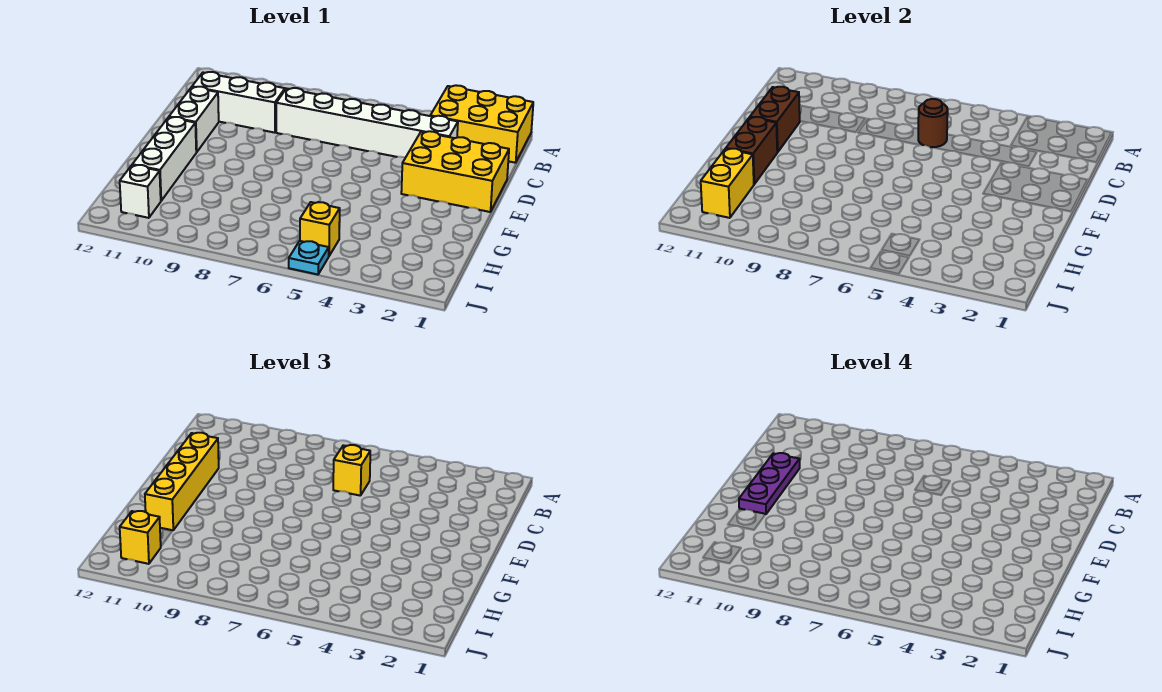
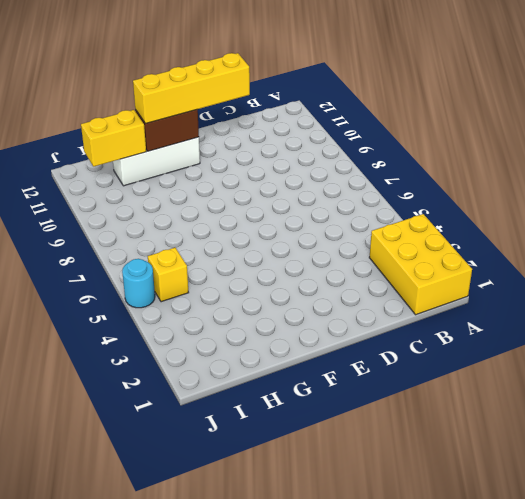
cyan round brick J5 level 1 -> cyan plate J5 level 1
none -> white brick C3:C8 level 1
none -> white brick C9:C11 level 1
none -> yellow brick D1:E3 level 1

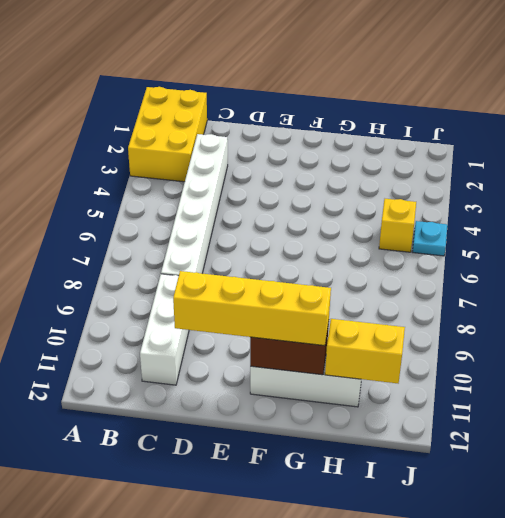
none -> yellow brick D1:E3 level 1
none -> white brick D11:E11 level 1
none -> white brick I11 level 1

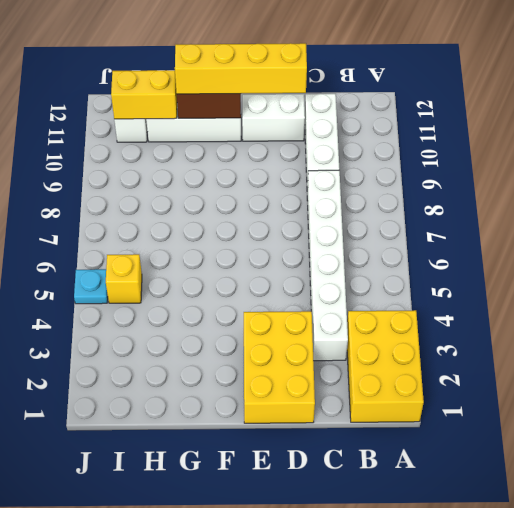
none -> brown round brick C6 level 2
none -> brown brick D11:E11 level 2
none -> yellow brick C6 level 3

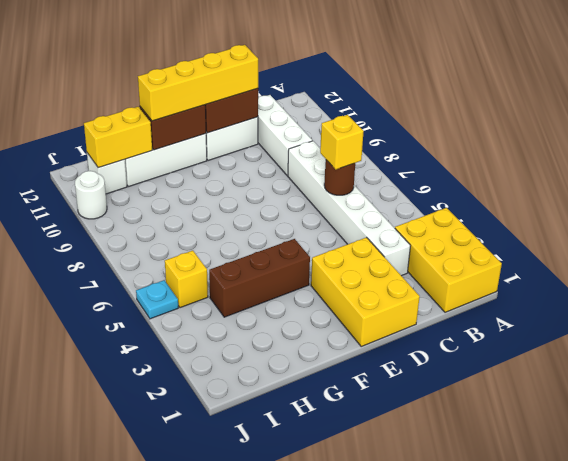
brown brick F4:H4 level 1 -> none
white round brick J10 level 1 -> none
none -> yellow brick I11 level 3
none -> purple plate D11:F11 level 4

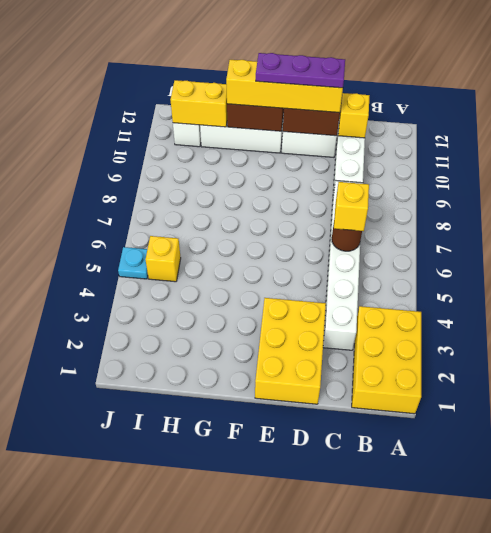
yellow brick C11 level 2 -> yellow brick I11 level 3

